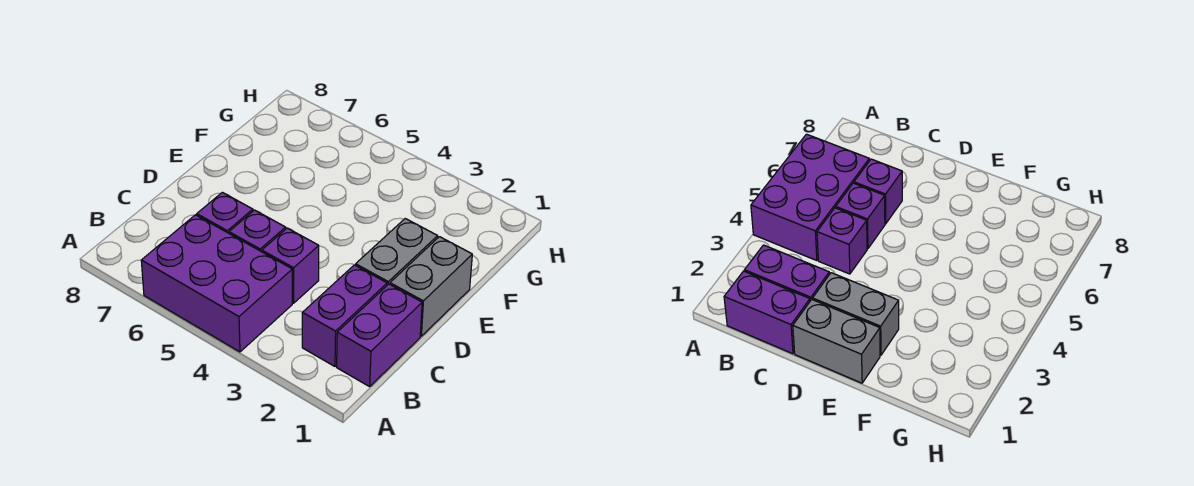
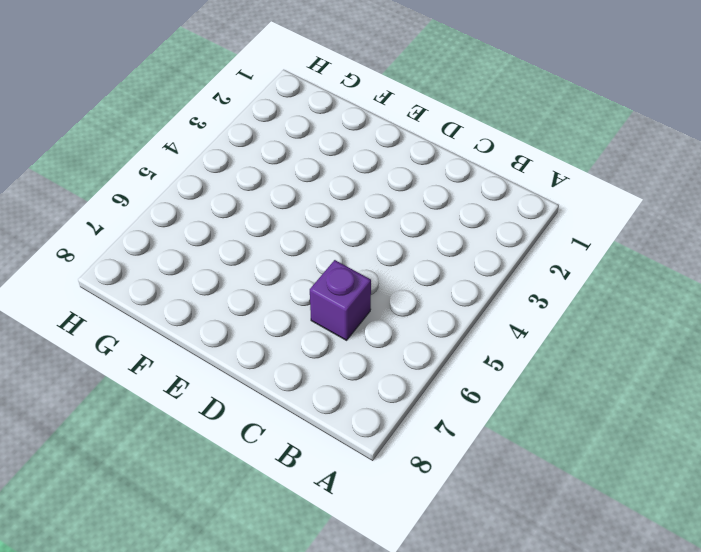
none -> purple brick A4:B6 level 1
none -> purple brick B1:C1 level 1

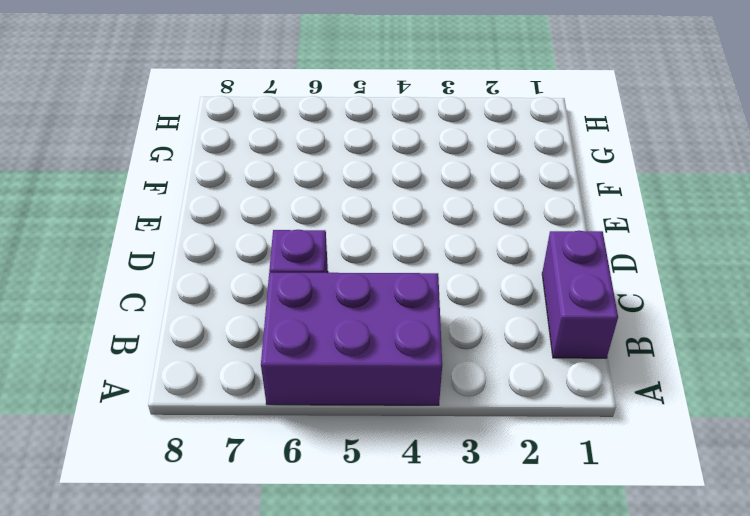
none -> purple brick B2:C2 level 1
none -> purple brick C4 level 1

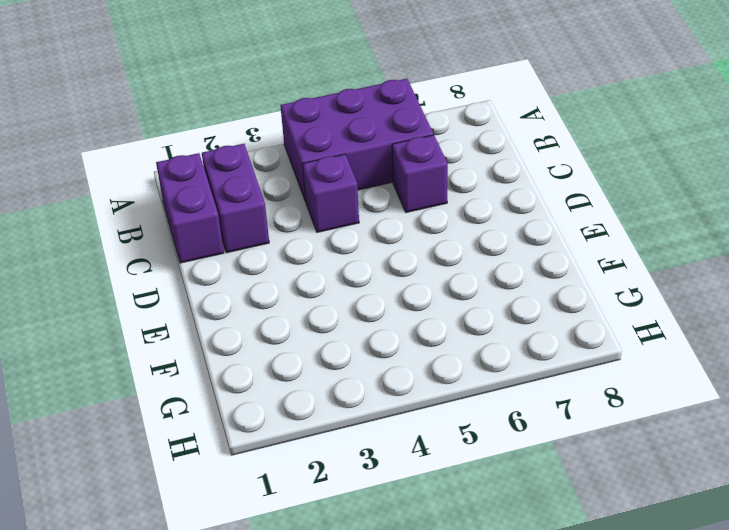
none -> purple brick C5 level 1
none -> grey brick D1:E1 level 1

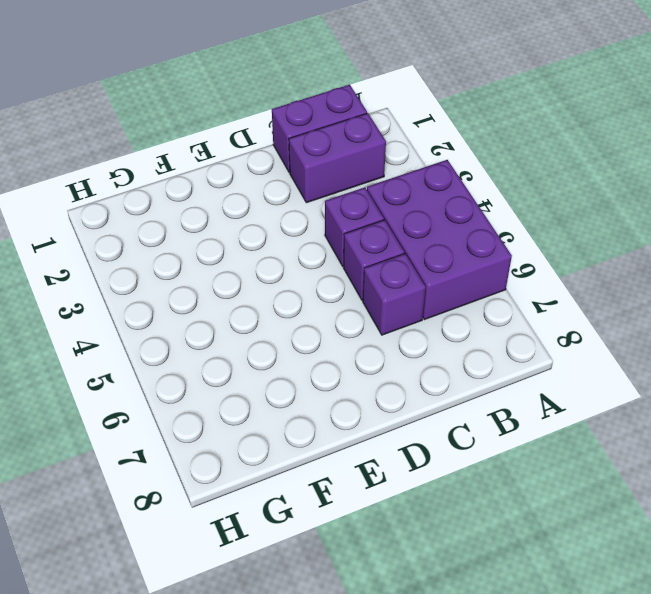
none -> grey brick D1:E1 level 1
none -> grey brick D2:E2 level 1

